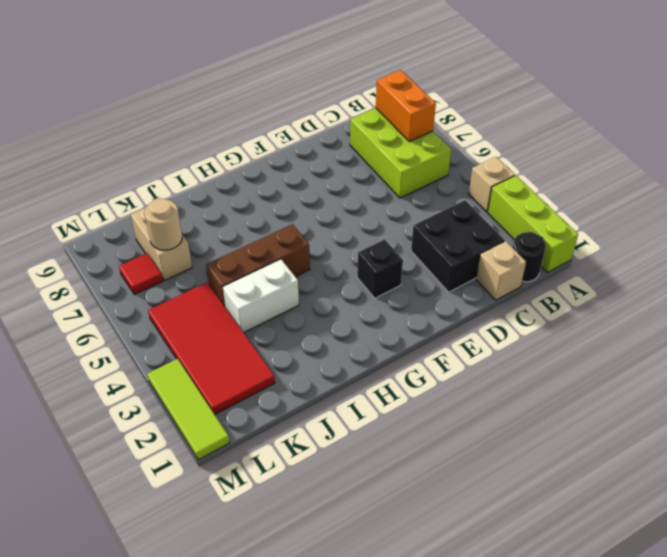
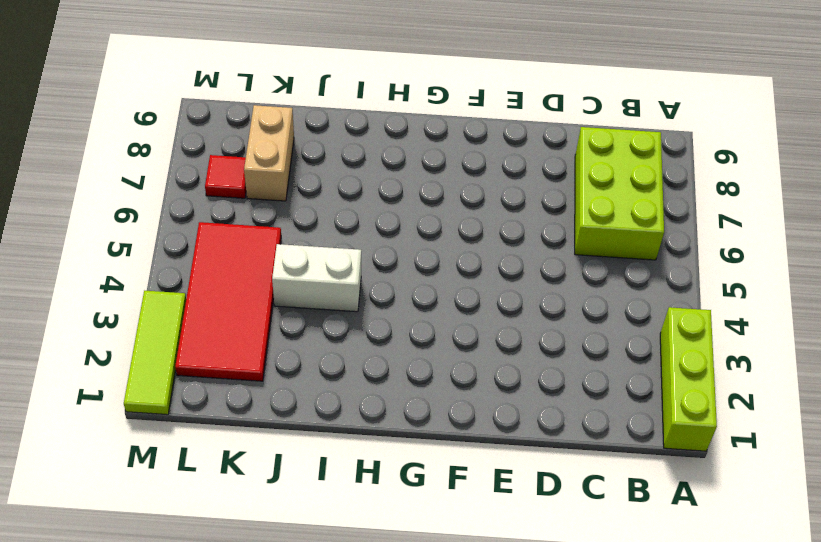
none -> tan brick A4 level 1
none -> black round brick B1 level 1
none -> tan brick C1 level 1

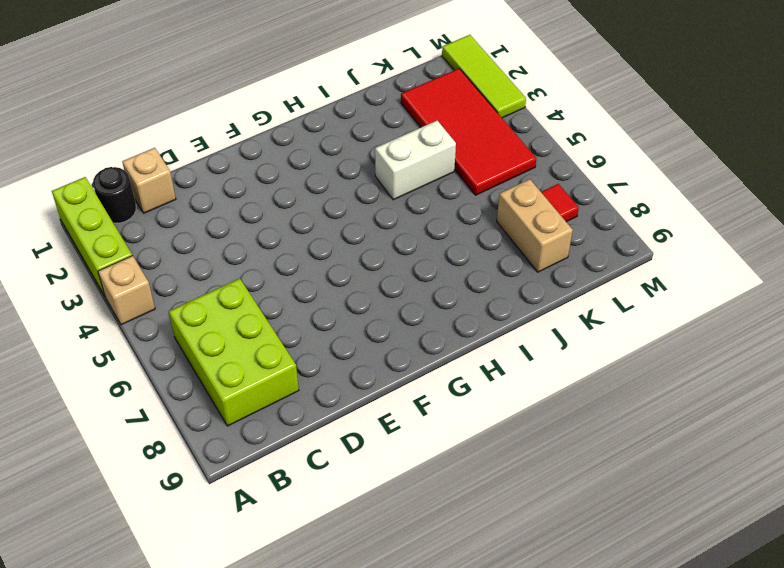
none -> black brick C2:D3 level 1
none -> black brick F3 level 1
none -> brown brick H5:J5 level 1

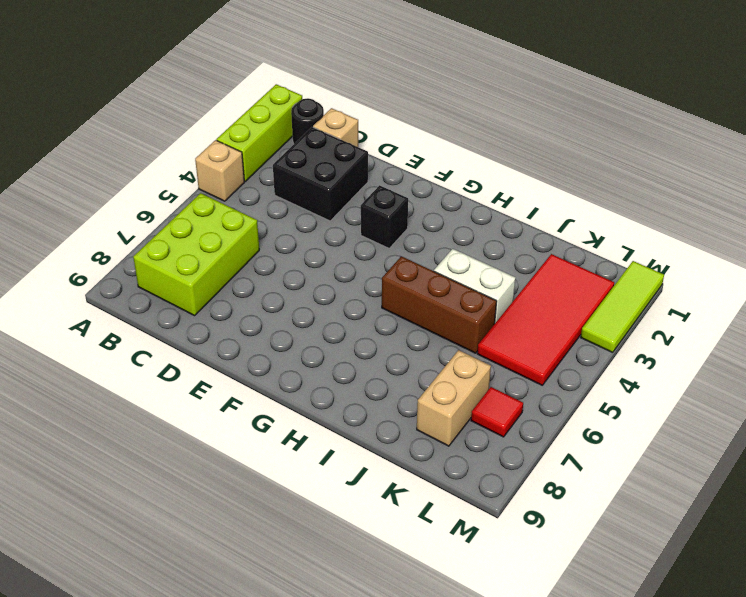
none -> orange brick B7:B8 level 2
none -> tan round brick K7 level 2

